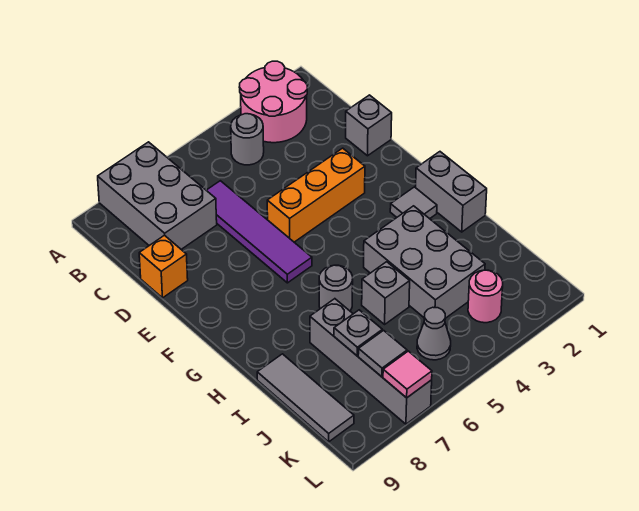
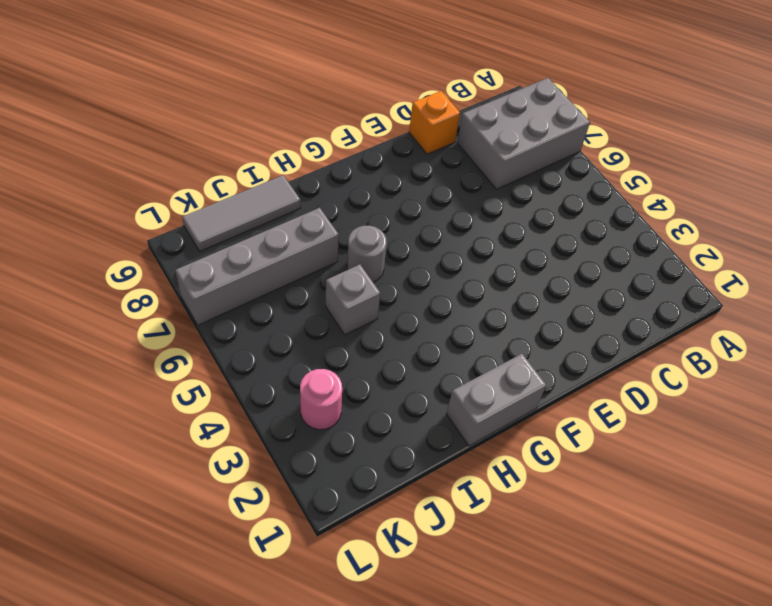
none -> pink round brick A2:B3 level 1
none -> grey round brick B4 level 1
none -> purple tile C6:F6 level 1

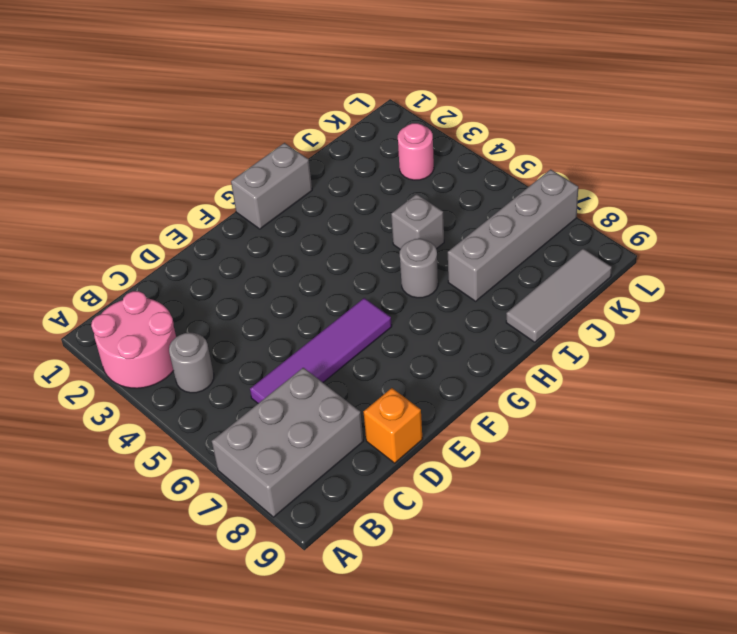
none -> grey brick D1 level 1
none -> orange brick E3:E5 level 1
none -> grey tile G2 level 1

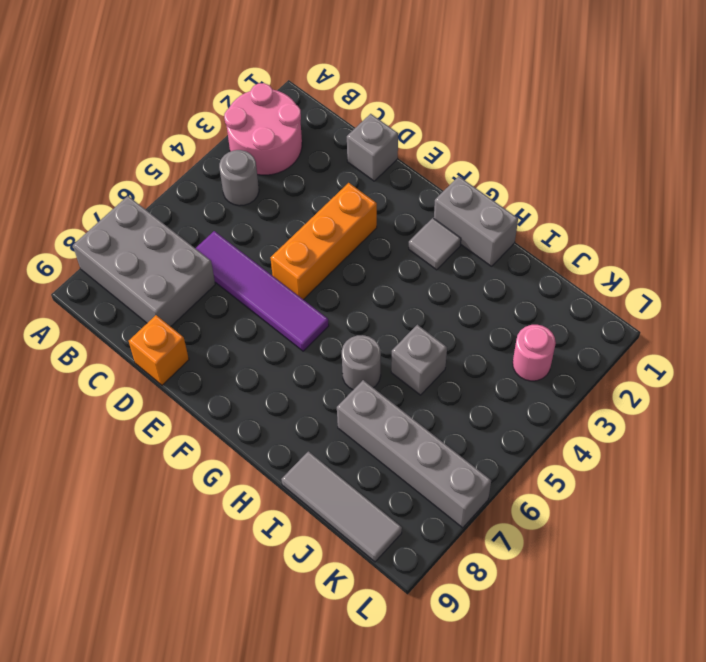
none -> grey brick H3:J4 level 1
none -> grey cone K5 level 1
none -> grey plate J7 level 2

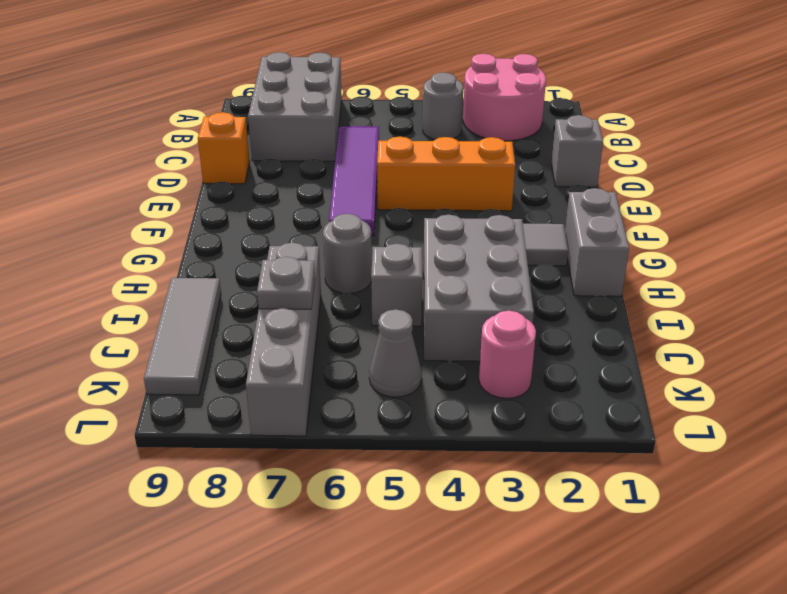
none -> grey tile K7 level 2
none -> pink tile L7 level 2

